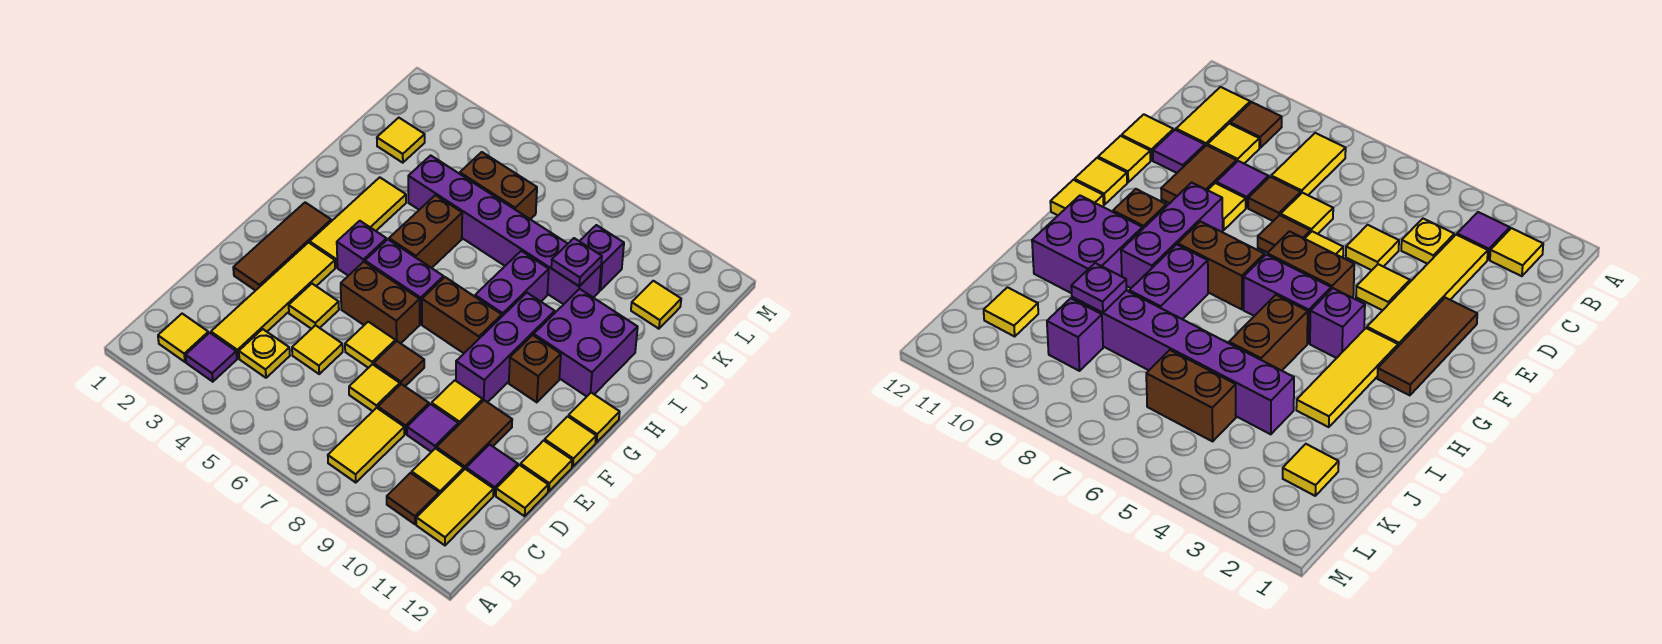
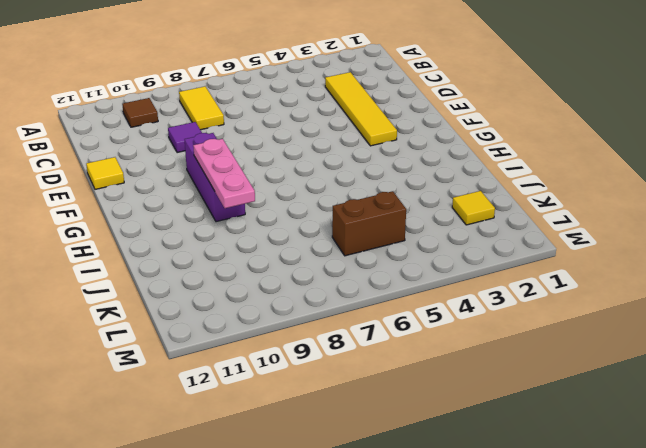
pink plate G9:I9 level 2 -> none
none -> yellow tile B2 level 1
none -> purple tile B3 level 1
none -> yellow tile B11:C11 level 1
none -> yellow plate C4 level 1

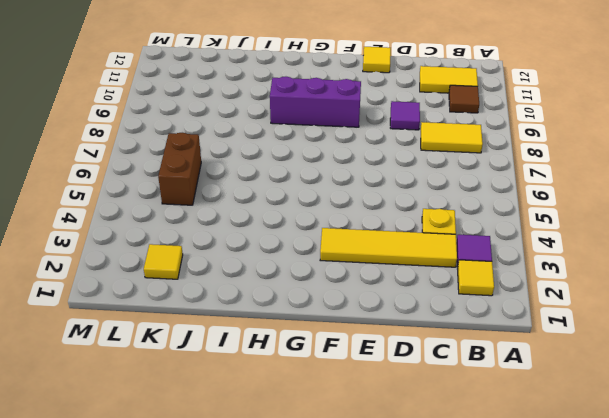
none -> yellow tile C10 level 1
none -> yellow tile D5 level 1
none -> yellow tile D7 level 1
none -> brown tile D8 level 1

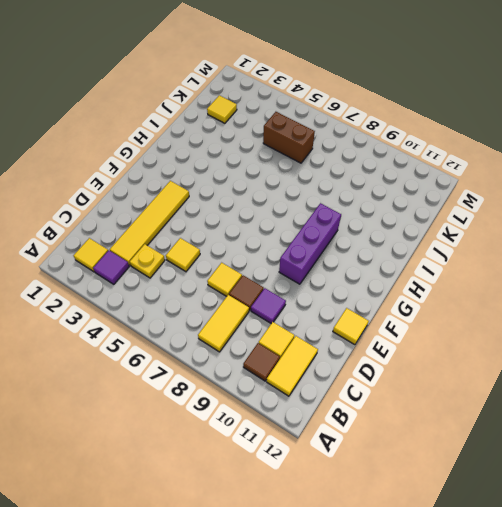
none -> brown tile D10:E10 level 1
none -> purple tile D11 level 1
none -> yellow tile D12 level 1
none -> brown tile E2:G2 level 1

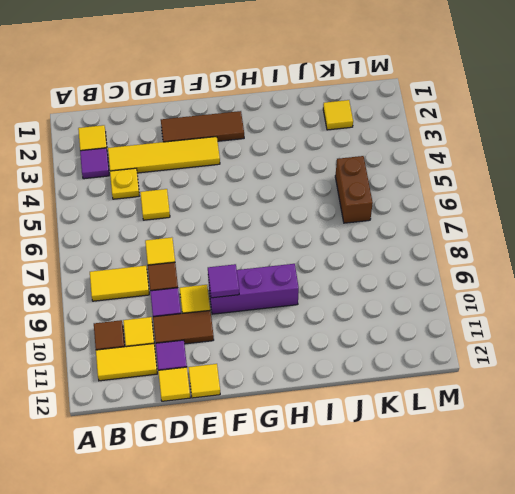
purple tile F9 level 2 -> none
none -> yellow tile E4 level 1
none -> yellow tile E6 level 1
none -> brown tile E7 level 1
none -> brown brick F5:F6 level 1

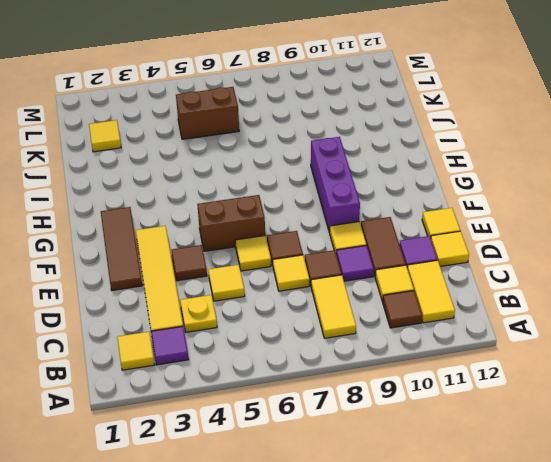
brown tile E4 level 1 -> yellow tile E4 level 1
none -> yellow tile F12 level 1
none -> yellow tile G3:I3 level 1
none -> purple brick G4 level 1
none -> purple brick G5:G6 level 1

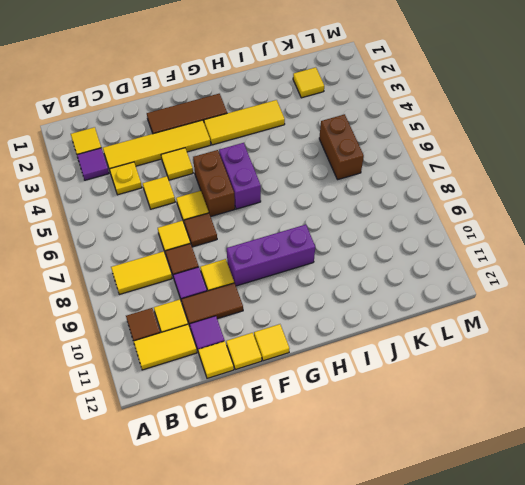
none -> purple brick G4 level 1
none -> brown brick G7:G8 level 1
none -> brown brick G10 level 1
none -> yellow tile G12 level 1

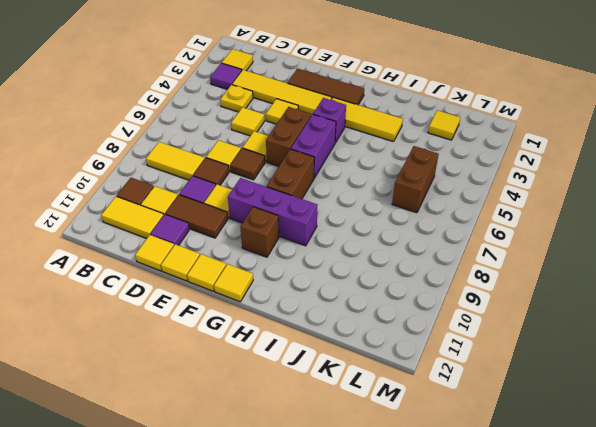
none -> brown brick H5:I5 level 1
none -> purple brick H8:I8 level 1
none -> purple brick H10:I11 level 1
none -> purple brick J4:J9 level 1

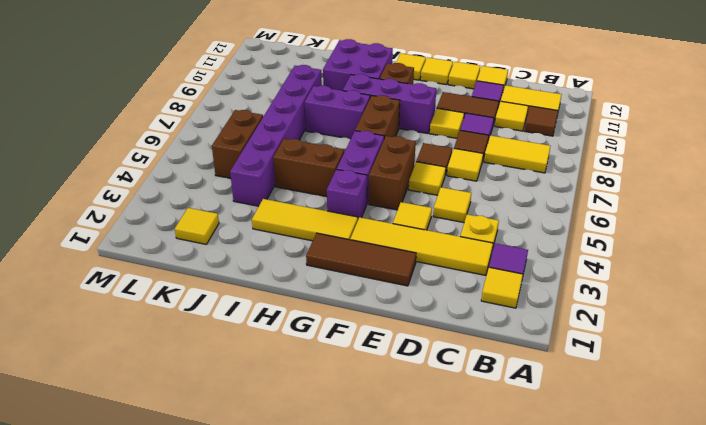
none -> purple brick K9 level 1
none -> yellow tile K11 level 1
none -> purple plate J9 level 2

